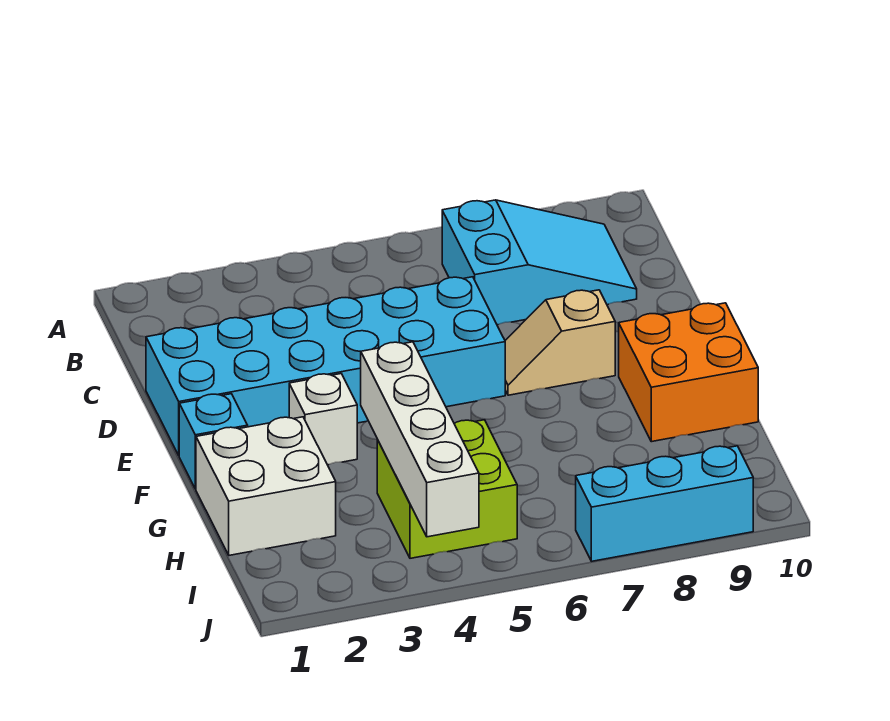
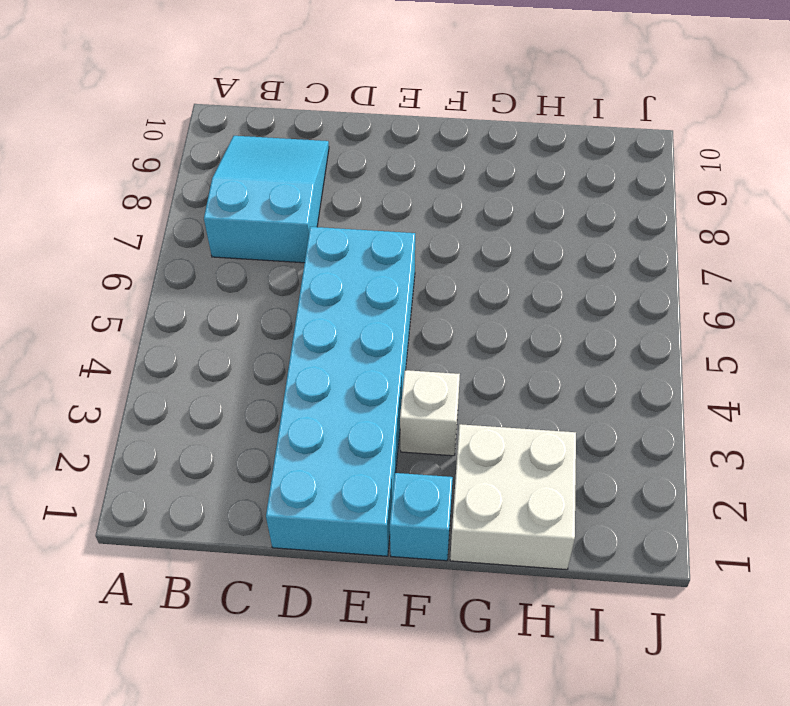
none -> tan slope E7:E8 level 1 top 8
none -> orange brick F9:G10 level 1

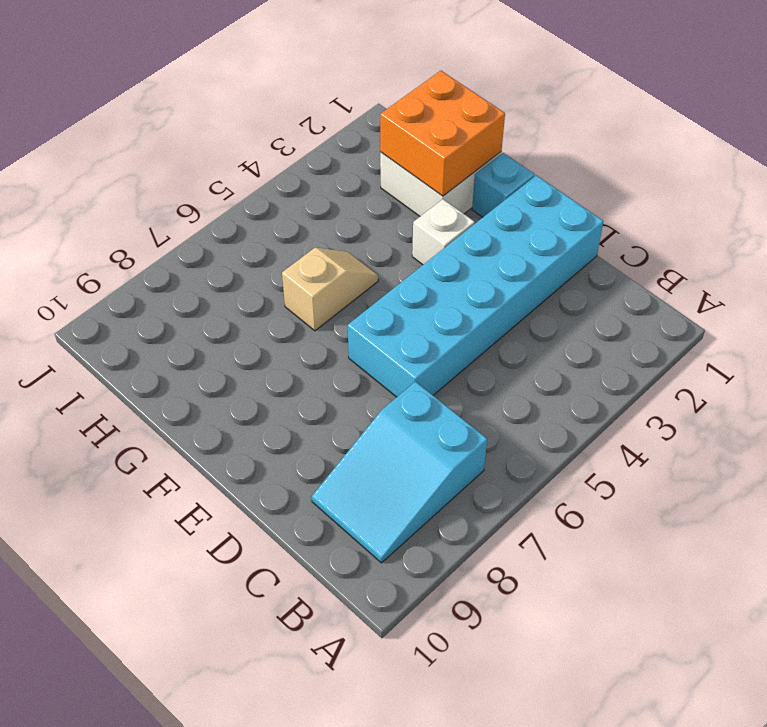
orange brick G1:H2 level 2 -> orange brick F9:G10 level 1
tan slope G5:G6 level 1 top 6 -> tan slope E7:E8 level 1 top 8
none -> lime brick H4:I5 level 1
none -> cyan brick J7:J9 level 1

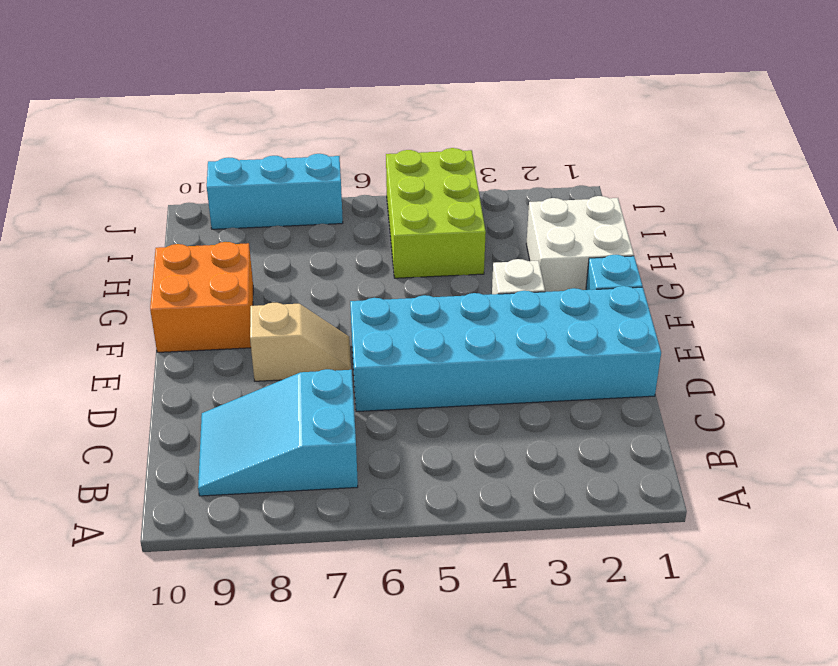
lime brick H4:J5 level 1 -> lime brick H4:I5 level 1
none -> white brick G4:J4 level 2

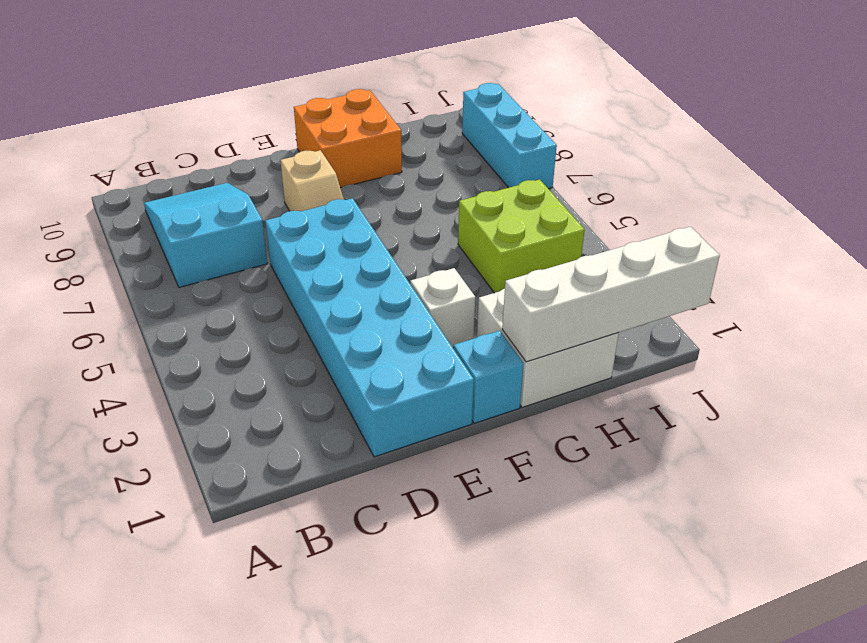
white brick G1:J1 level 2 -> white brick G4:J4 level 2

